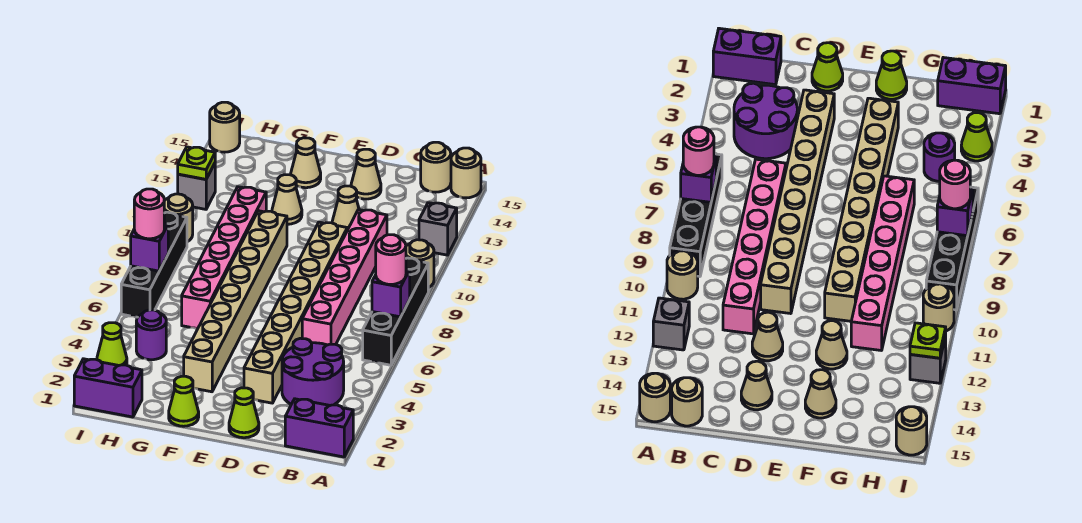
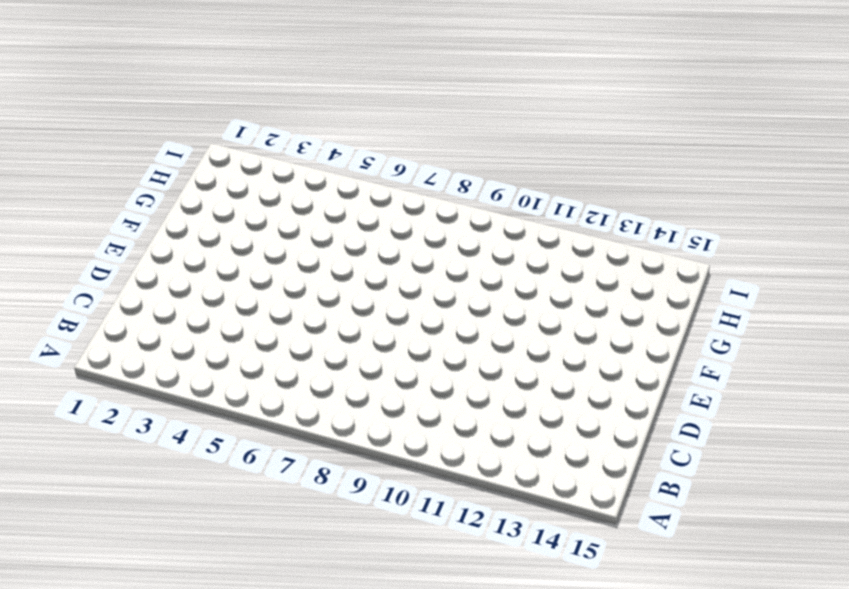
none -> purple brick A1:B1 level 1
none -> black brick A6:A9 level 1
none -> tan round brick A10 level 1

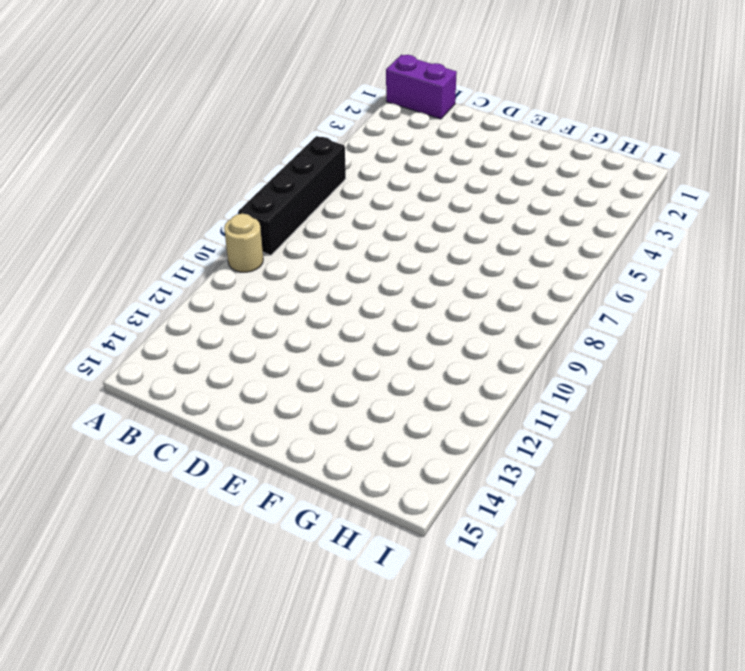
none -> grey brick A12 level 1
none -> tan round brick A15 level 1
none -> purple round brick B3:C4 level 1

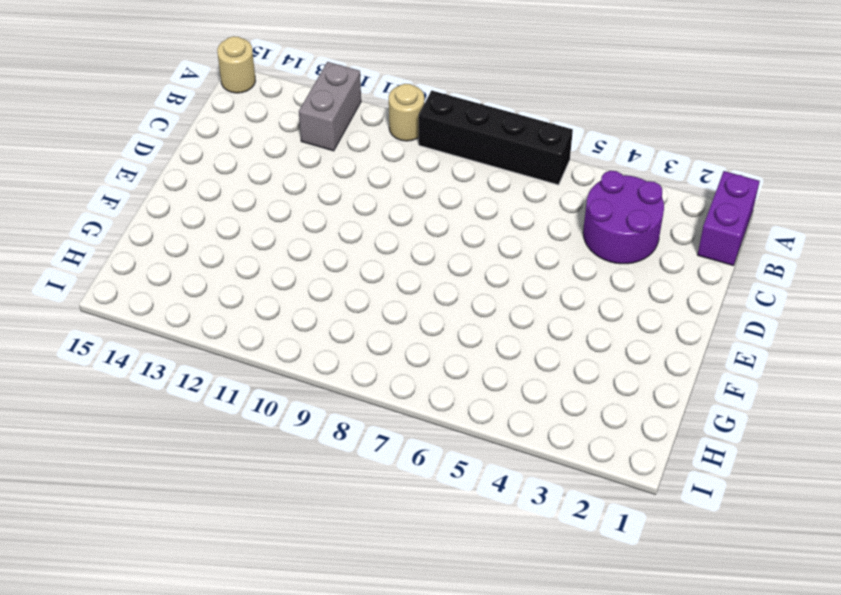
grey brick A12:B12 level 1 -> grey brick A12 level 1
none -> tan round brick B15 level 1
none -> pink brick C6:C11 level 1
none -> lime cone D1 level 1

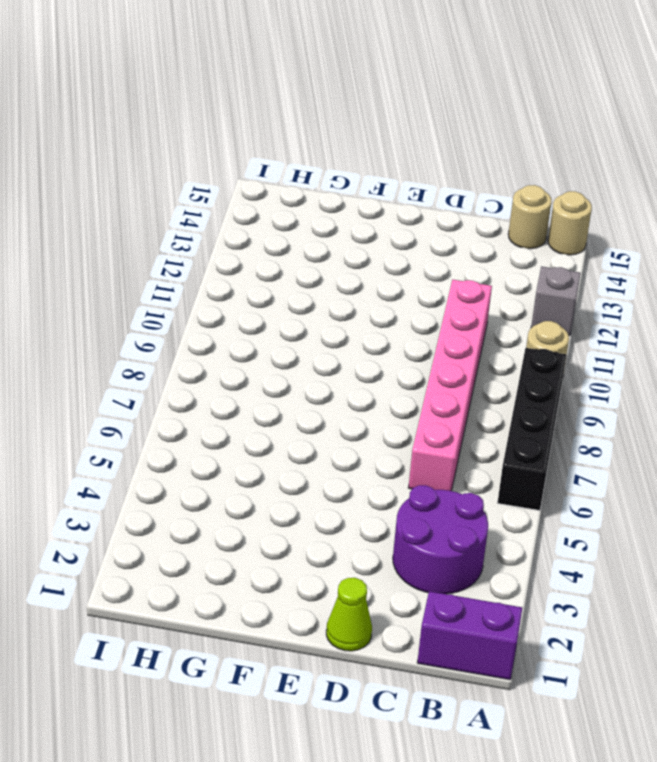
none -> tan brick D3:D10 level 1
none -> tan cone D12 level 1
none -> tan cone D14 level 1

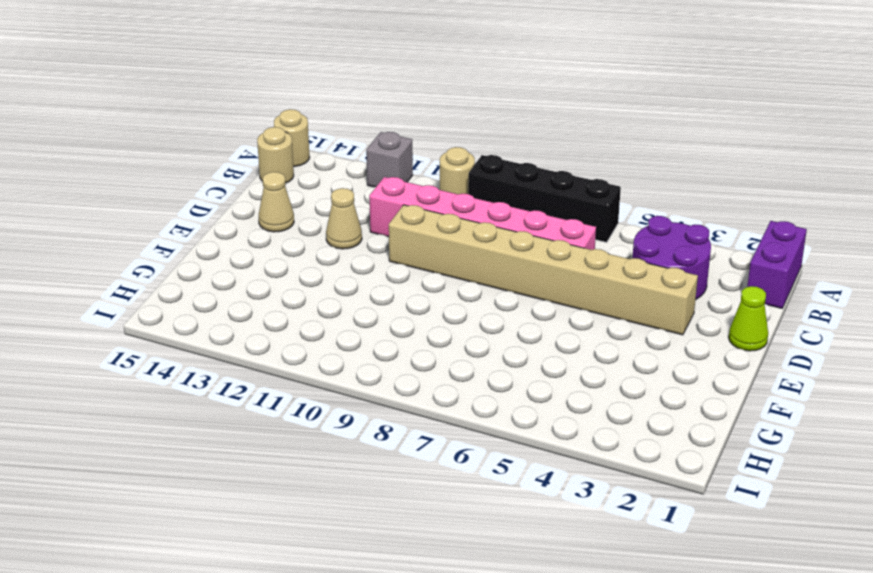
none -> lime cone F1 level 1
none -> tan brick F3:F10 level 1
none -> tan cone F12 level 1

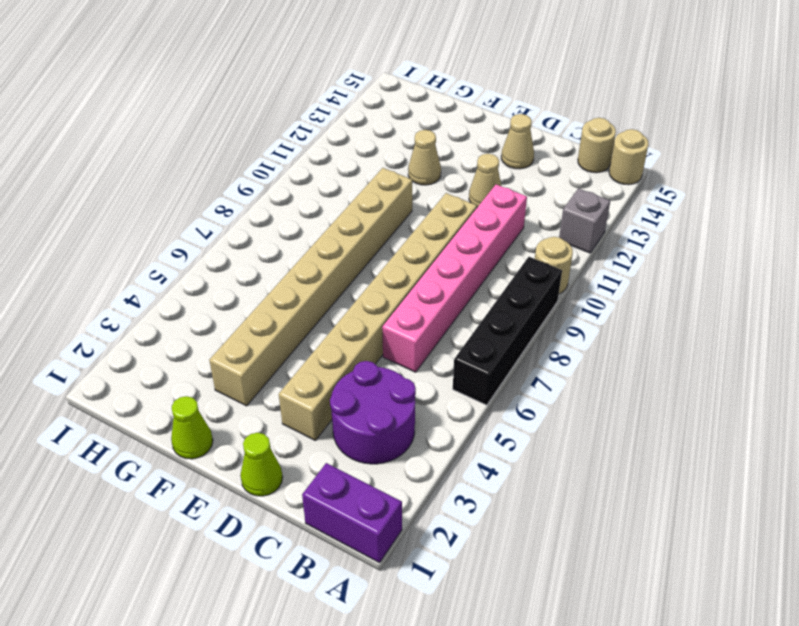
none -> tan cone F14 level 1
none -> pink brick G6:G11 level 1
none -> purple brick H1:I1 level 1

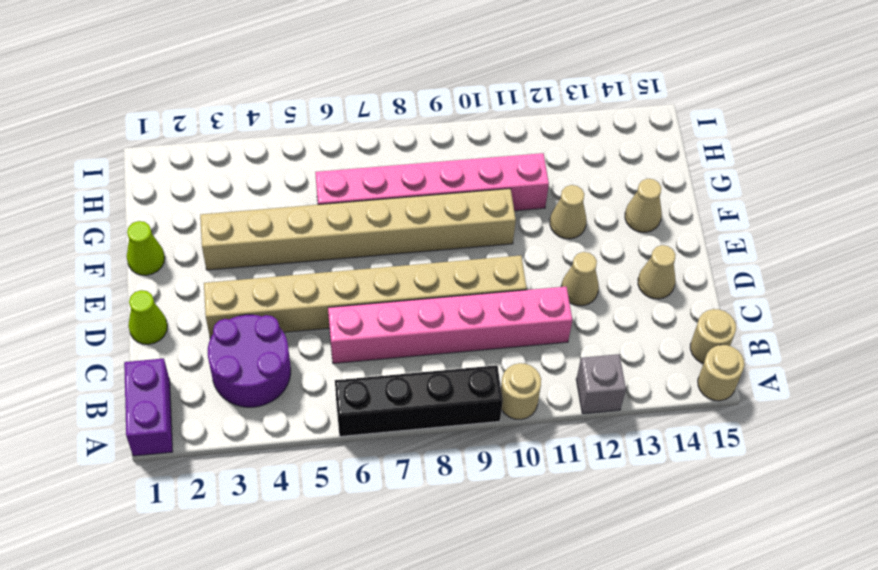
none -> purple brick H1:I1 level 1
none -> purple round brick H4 level 1
none -> lime cone I3 level 1

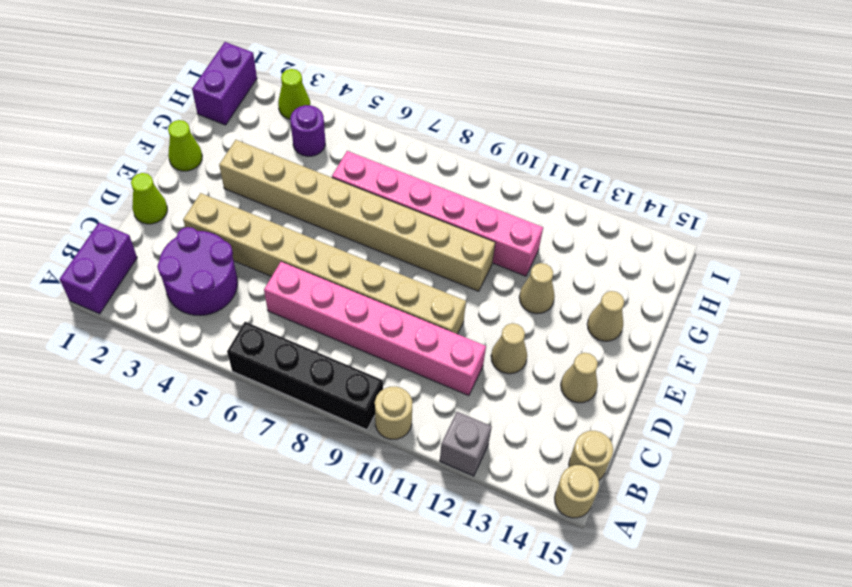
none -> black brick I6:I9 level 1
none -> tan round brick I10 level 1
none -> grey brick I12 level 1

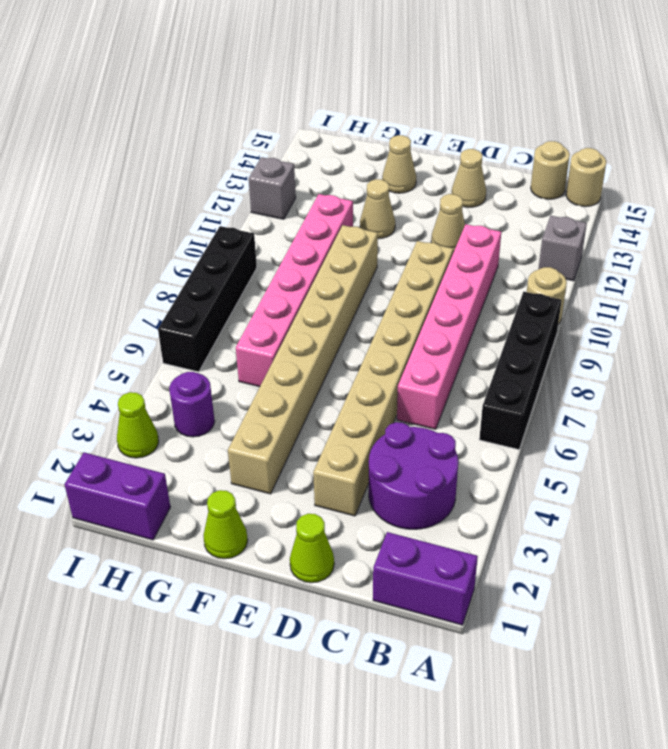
none -> tan round brick I10 level 1
none -> tan round brick I15 level 1
none -> purple brick A7 level 2

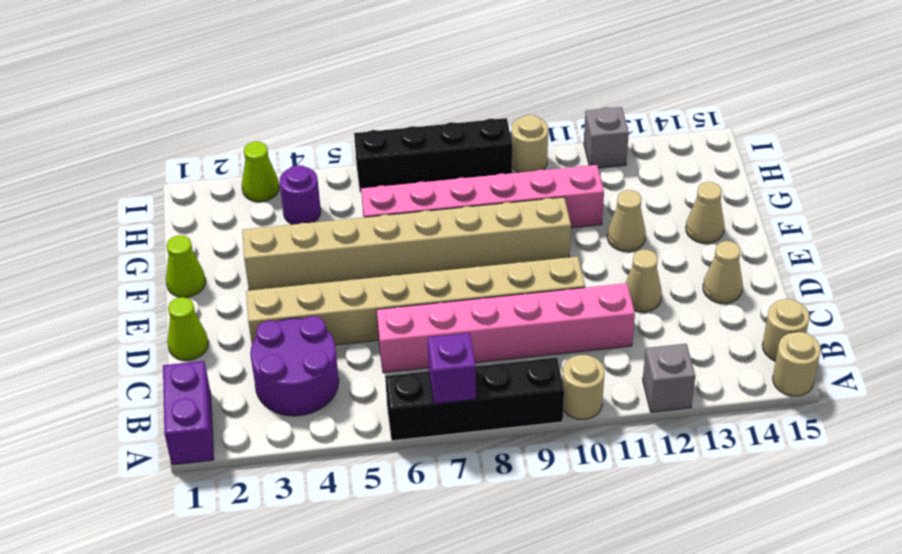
none -> purple brick H1:I1 level 1
none -> tan round brick I15 level 1
none -> purple brick I7 level 2

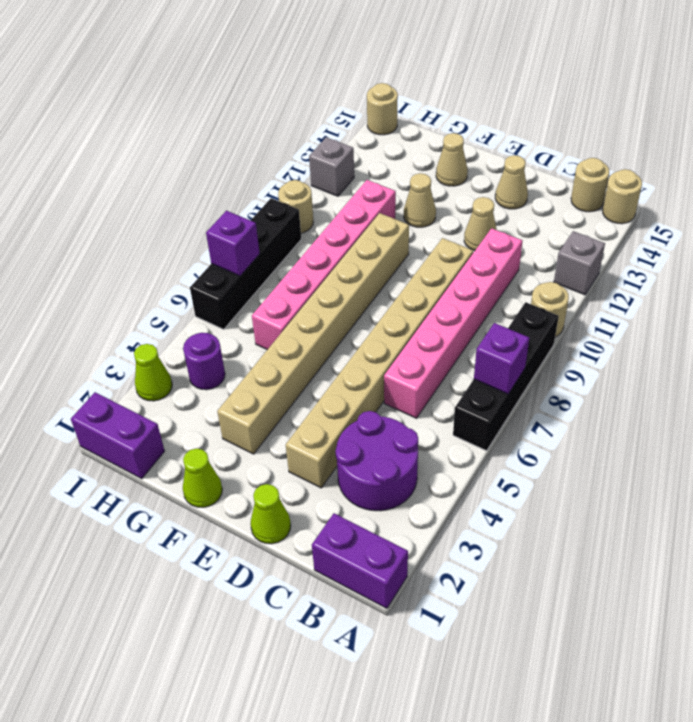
none -> lime plate I12 level 2
none -> pink round brick A7 level 3
none -> pink round brick I7 level 3

